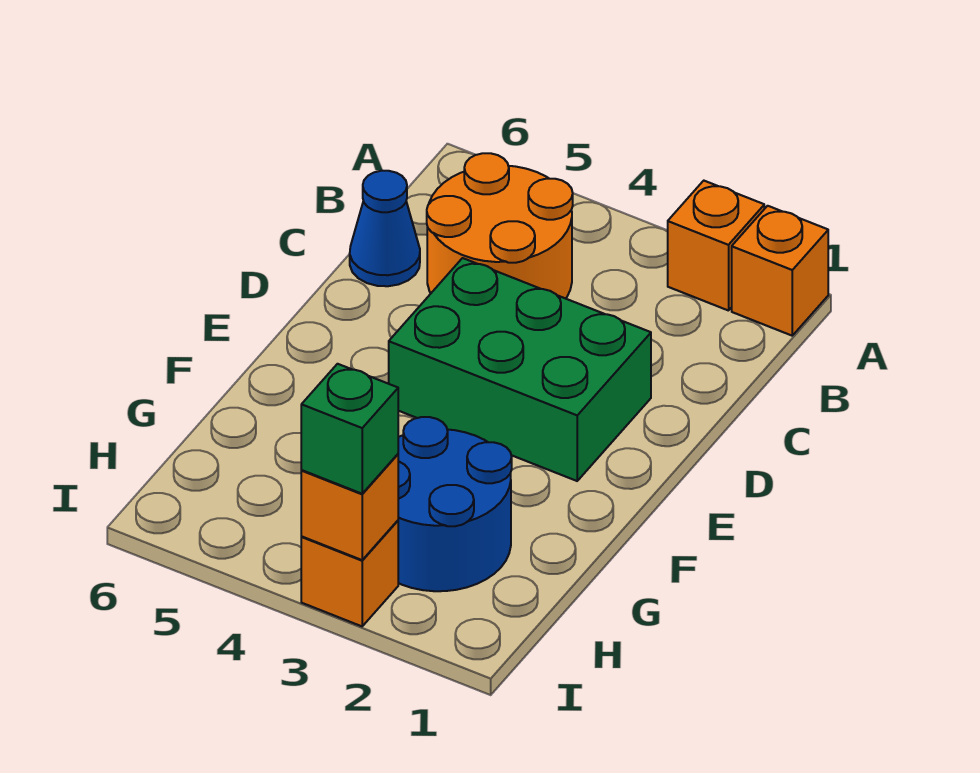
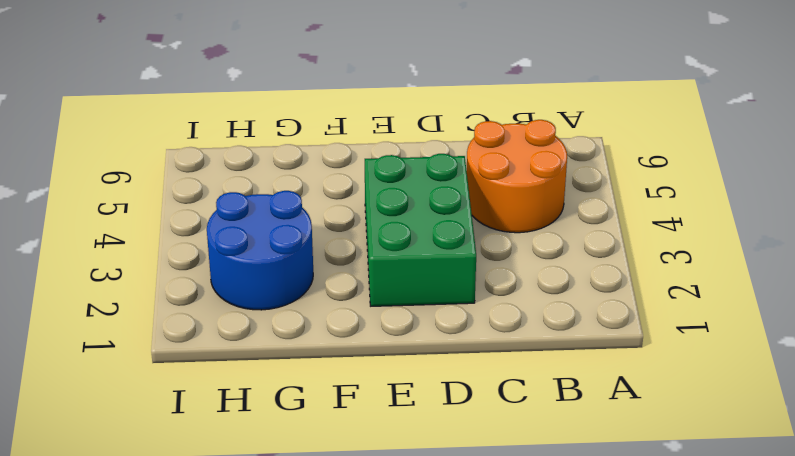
none -> orange brick A1 level 1
none -> orange brick A2 level 1

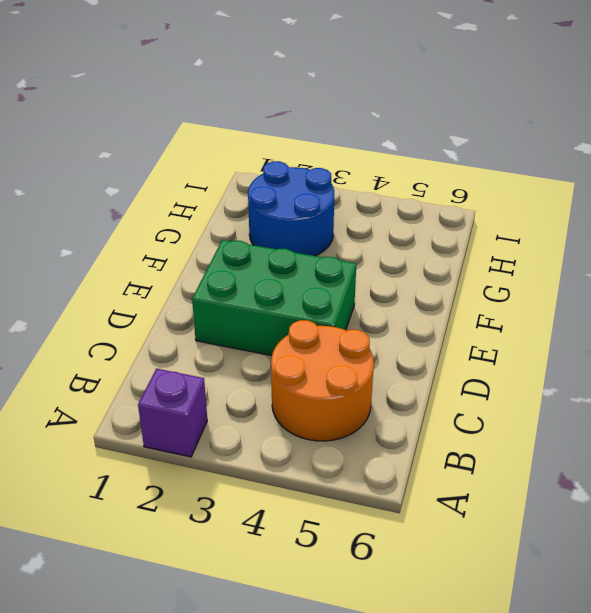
purple brick A2 level 1 -> orange brick A2 level 1
none -> orange brick A1 level 1
none -> blue cone C6 level 1

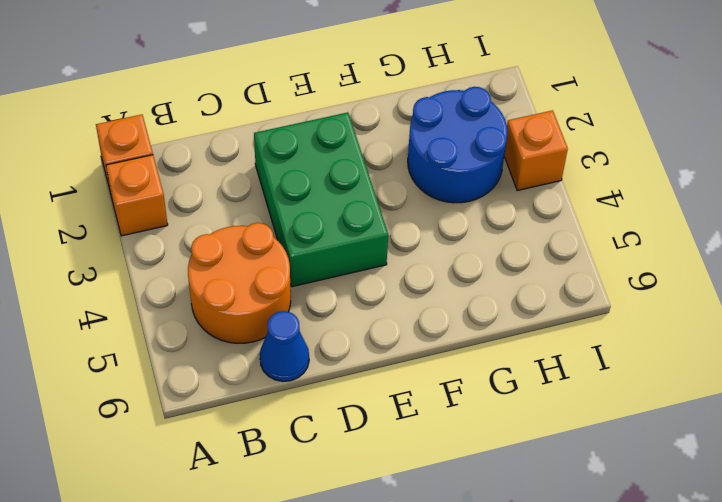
none -> orange brick I3 level 2
none -> green brick I3 level 3

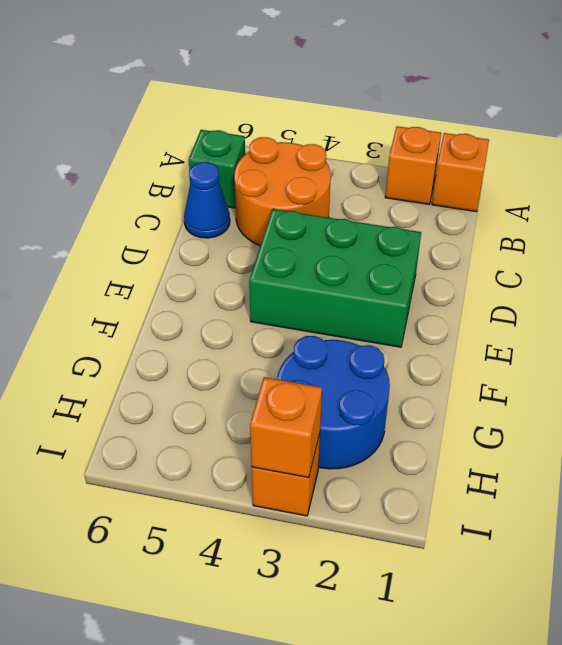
green brick B6 level 1 -> green brick I3 level 3

